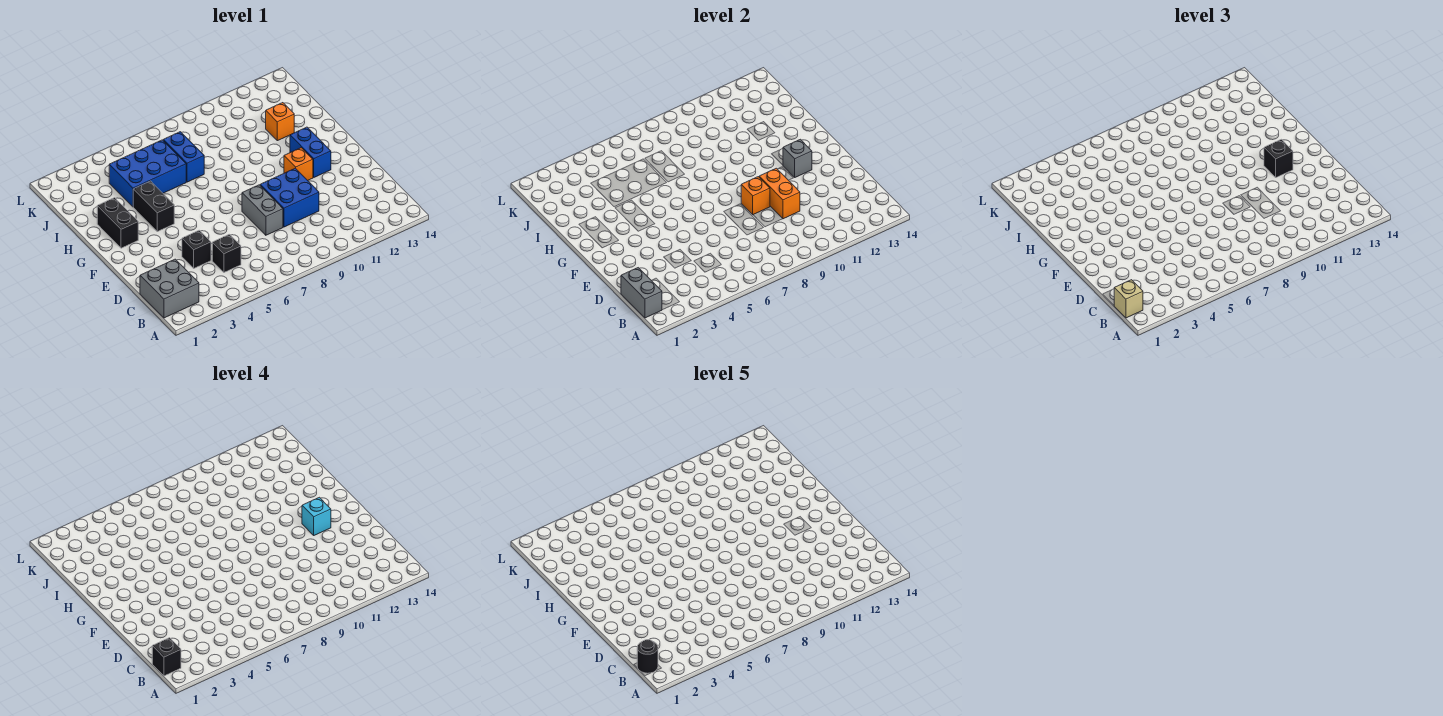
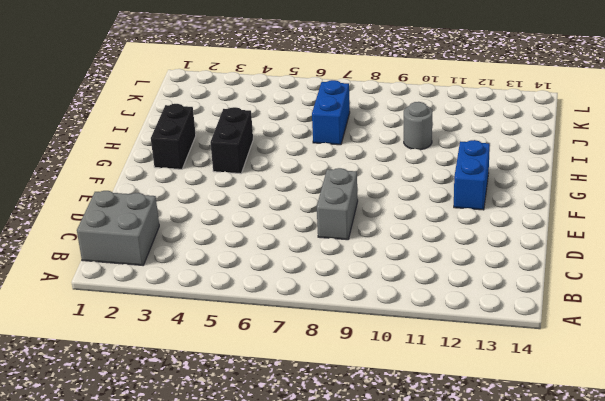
grey round brick I10 level 1 -> none
none -> black brick C5 level 1
none -> black brick D4 level 1
none -> blue brick D9:E10 level 1

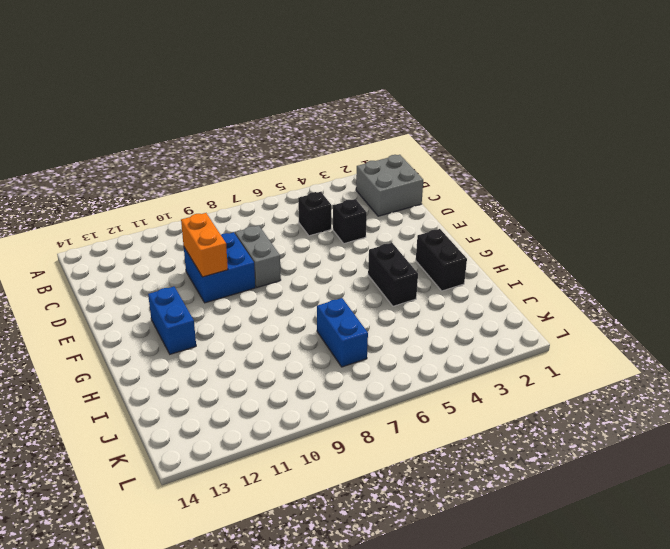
none -> orange brick F11 level 1
none -> blue brick I4:J6 level 1
none -> orange brick I12 level 1

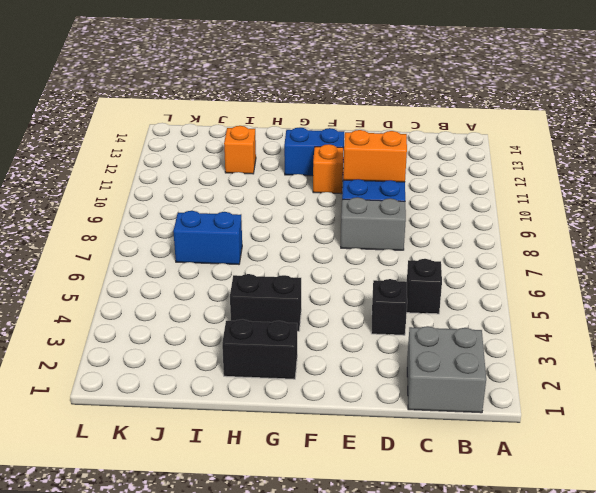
none -> blue brick I4:J6 level 1
none -> grey brick B1:C1 level 2
none -> orange brick E9 level 2

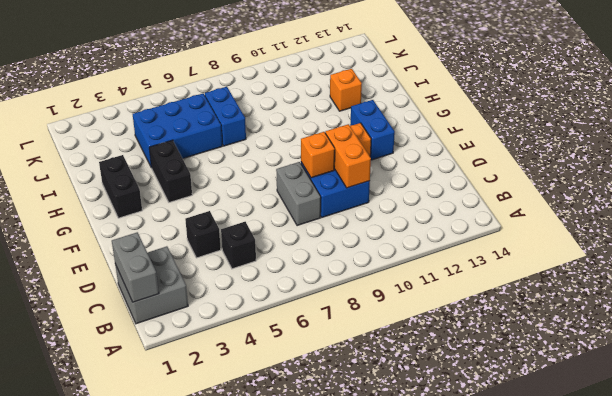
none -> grey brick F12 level 2
none -> tan brick B1 level 3
none -> black brick F12 level 3

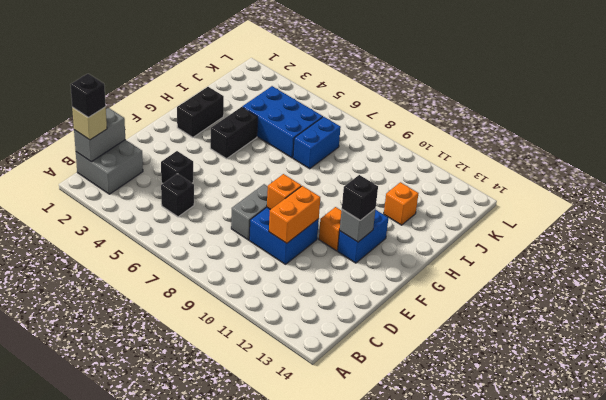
none -> cyan brick F12 level 4
none -> black round brick B1 level 5

